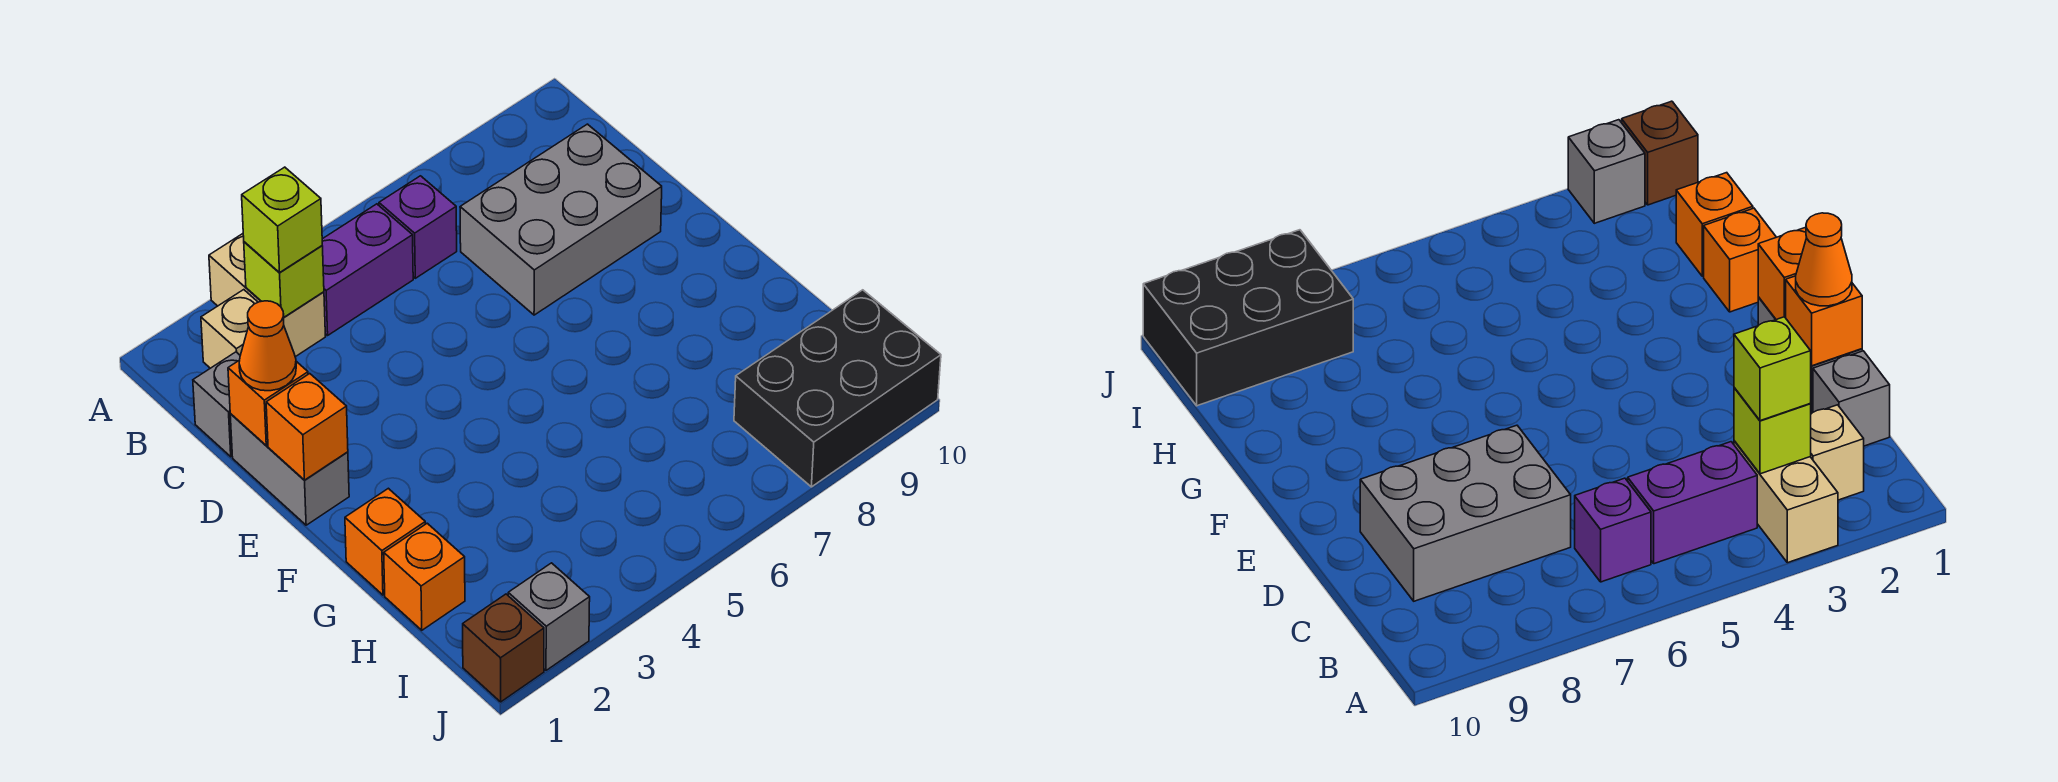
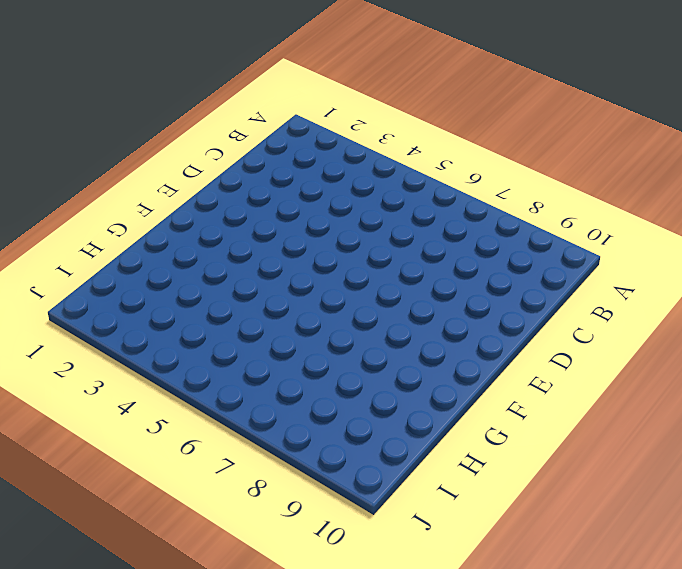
none -> tan brick A3:B3 level 1
none -> tan brick B2 level 1
none -> purple brick B4:B5 level 1

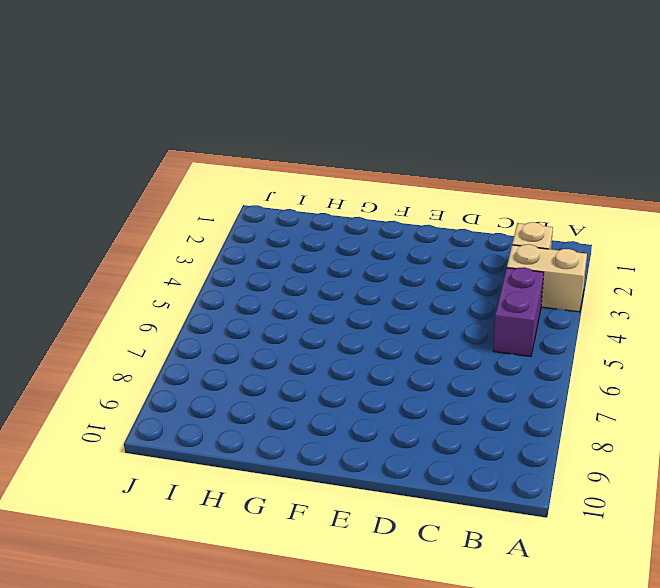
none -> purple brick B6 level 1
none -> grey brick C1 level 1
none -> grey brick C7:D9 level 1

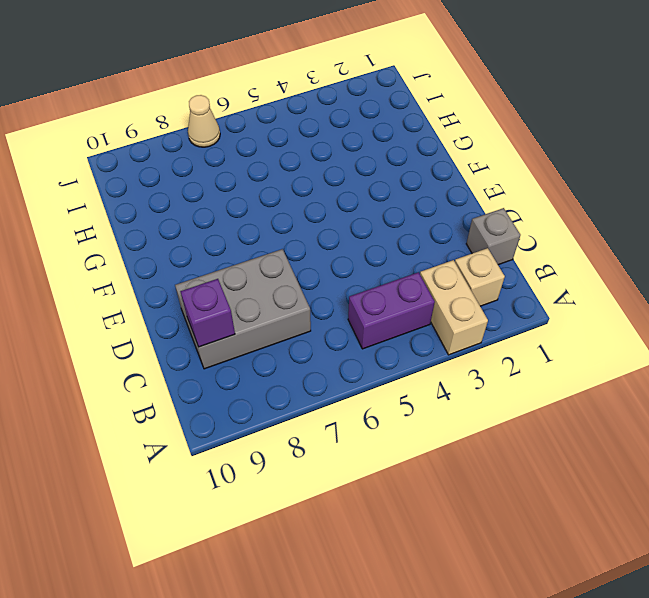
purple brick C9 level 2 -> purple brick B6 level 1
tan cone J7 level 1 -> none
none -> grey brick D1:E1 level 1
none -> orange brick G1 level 1
none -> orange brick H1 level 1

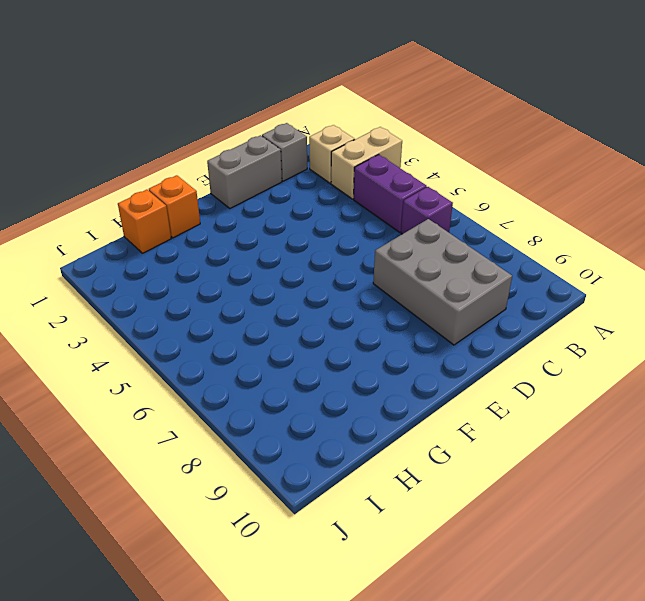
none -> black brick I8:J10 level 1
none -> brown brick J1 level 1
none -> grey brick J2 level 1

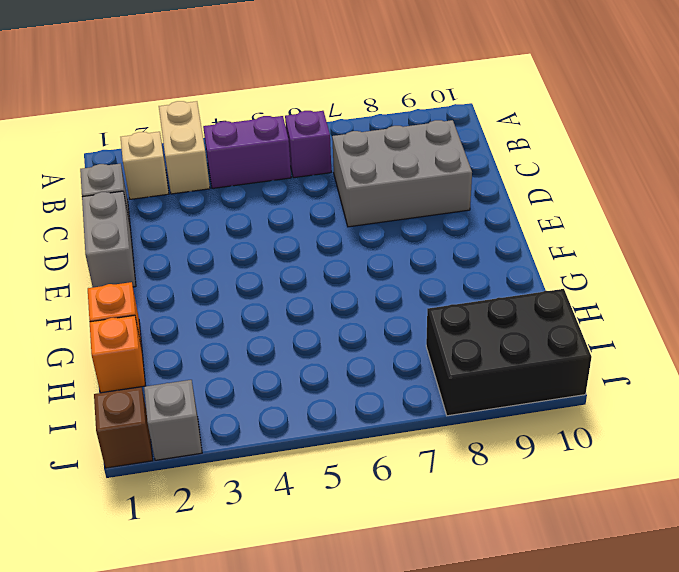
none -> lime brick B3 level 2
none -> orange brick D1 level 2
none -> orange brick E1 level 2

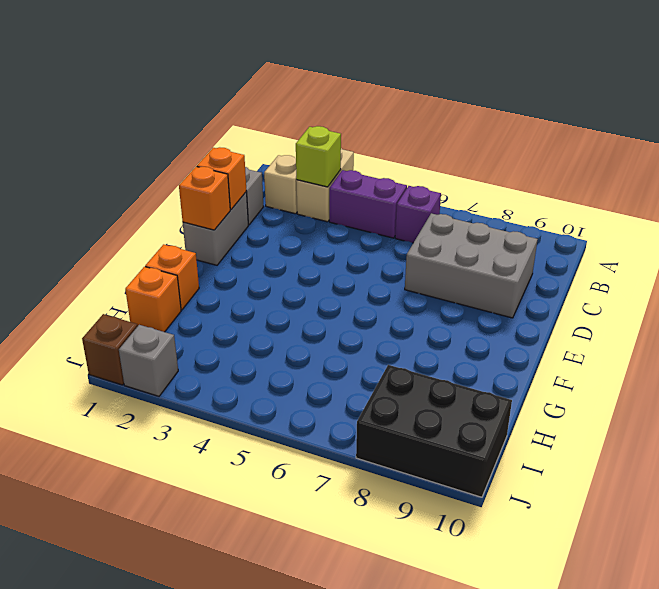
none -> lime brick B3 level 3
none -> orange cone D1 level 3

